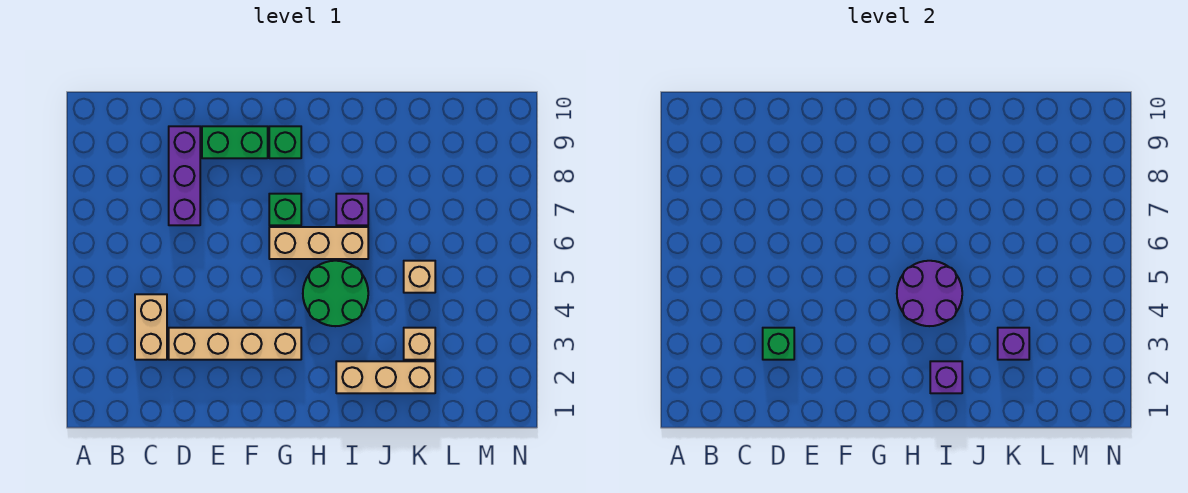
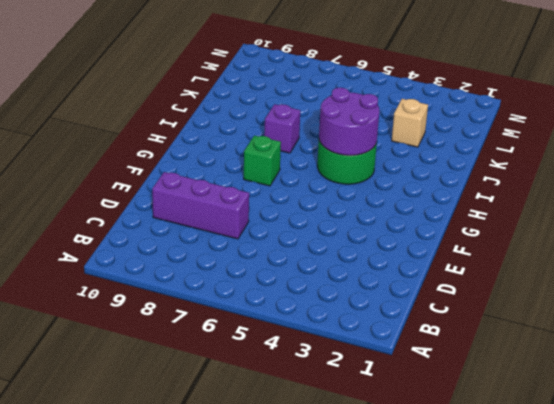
none -> tan brick C3:C4 level 1
none -> tan brick D3:G3 level 1
none -> green brick E9:F9 level 1

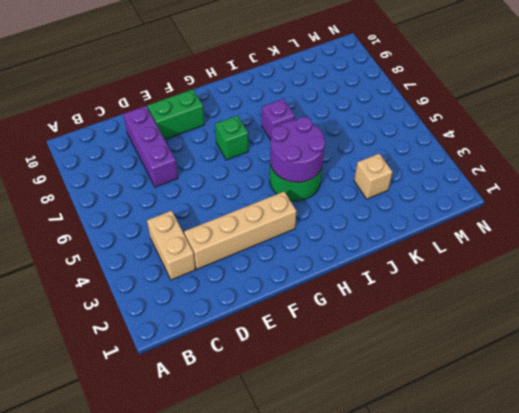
none -> tan brick G6:I6 level 1
none -> green brick G9 level 1
none -> tan brick I2:K2 level 1

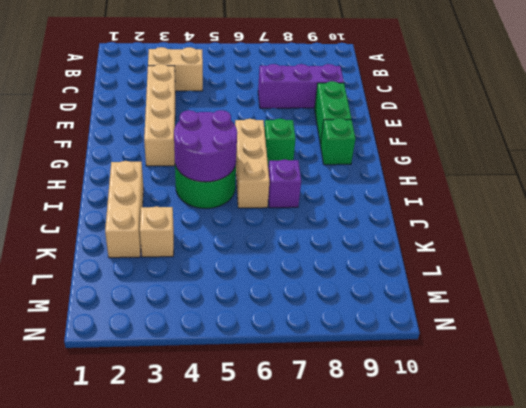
none -> tan brick K5 level 1
none -> green brick D3 level 2
none -> purple brick I2 level 2

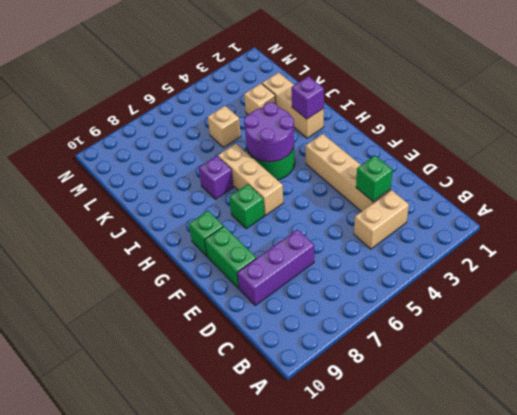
none -> purple brick K3 level 2

